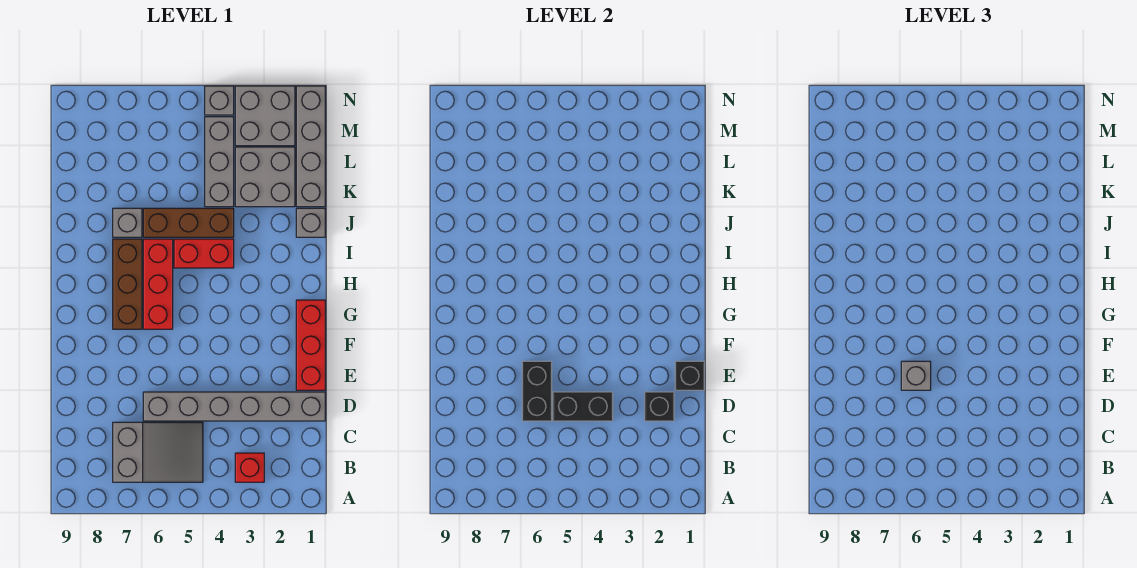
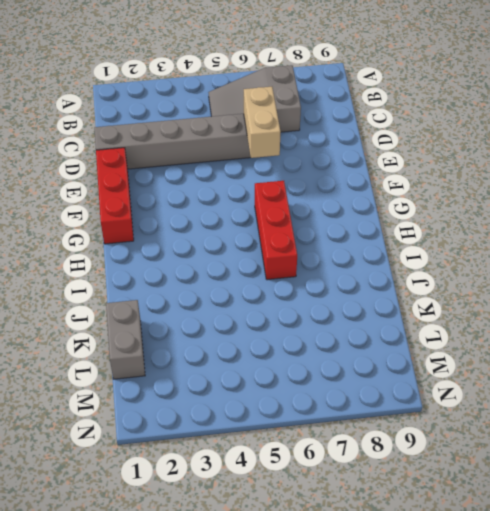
tan brick D6:E6 level 2 -> black brick D6:E6 level 2
grey brick K1:L1 level 1 -> grey brick K1:N1 level 1
none -> red brick B3 level 1
none -> brown brick G7:I7 level 1
none -> red brick I4:I5 level 1

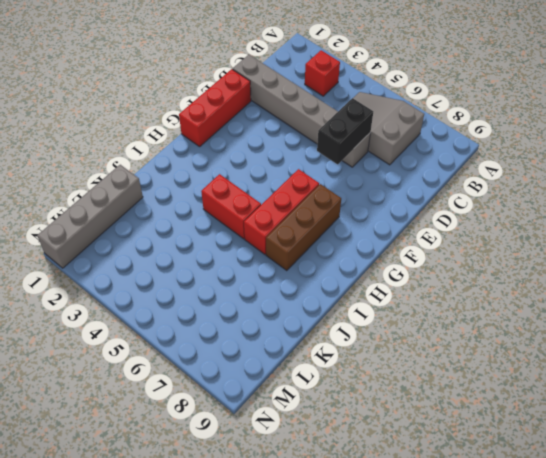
none -> grey brick J1 level 1
none -> brown brick J4:J6 level 1
none -> grey brick J7 level 1

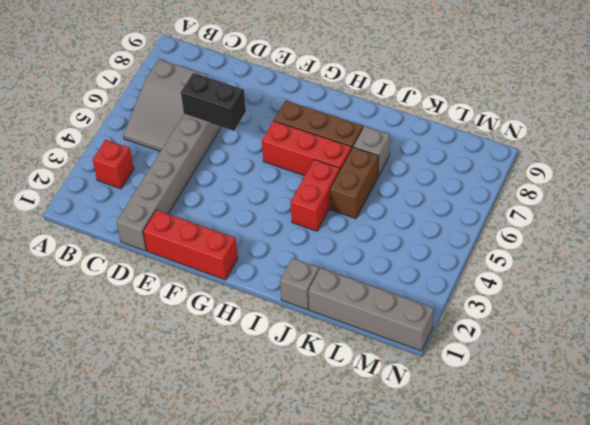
brown brick J5:J6 level 1 -> brown brick J4:J6 level 1
none -> grey brick K2:L3 level 1
none -> grey brick K4:M4 level 1
none -> grey brick M2:N3 level 1

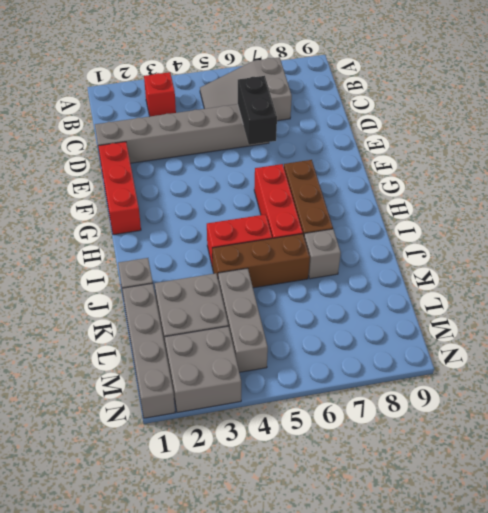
none -> grey brick N4 level 1
none -> black brick D2 level 2
none -> black brick D4:D5 level 2

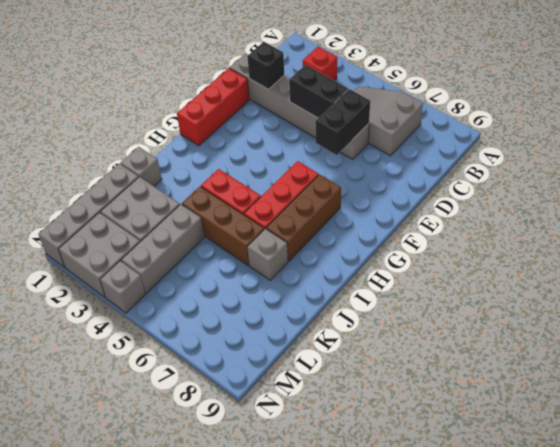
none -> black brick E1 level 2
none -> grey brick E6 level 3

